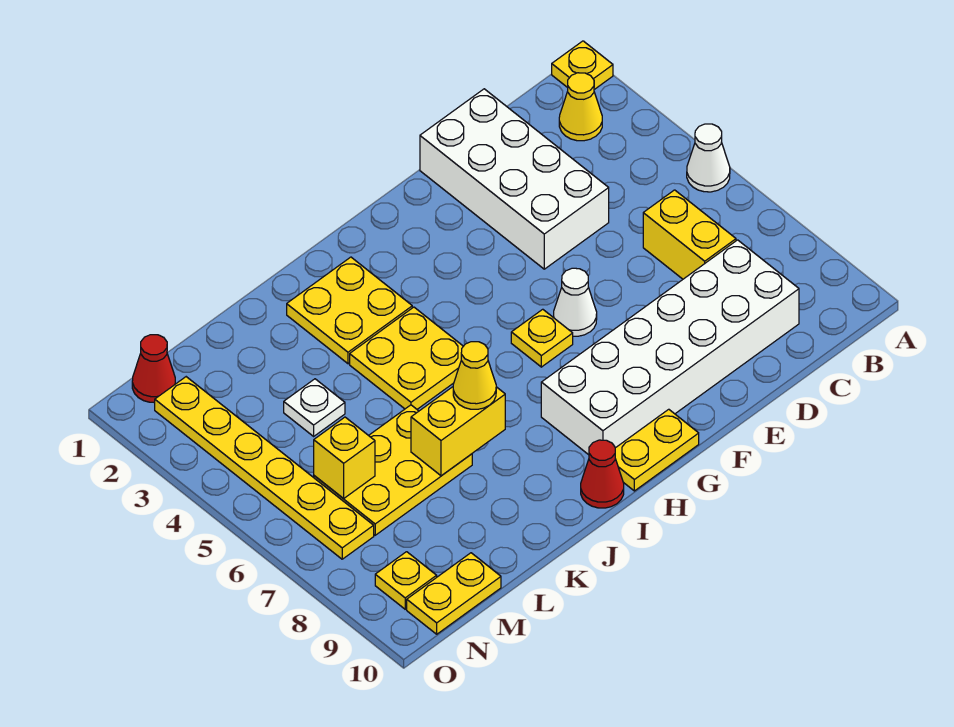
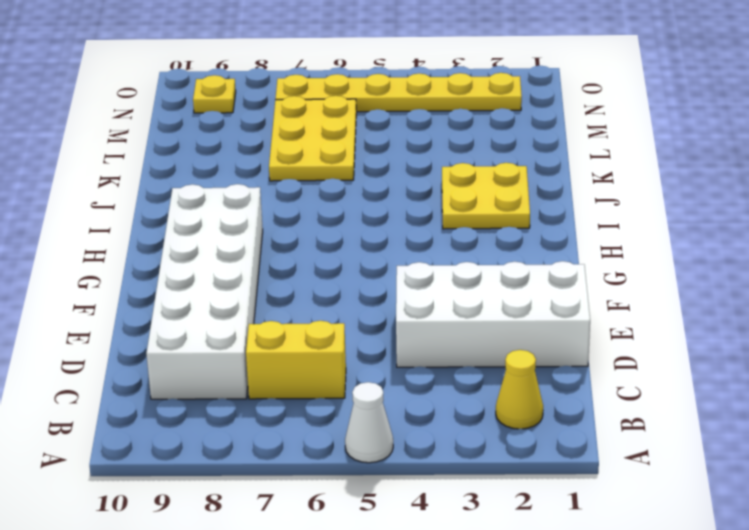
none -> yellow plate A1 level 1
none -> white cone F6 level 1
none -> yellow plate G6 level 1

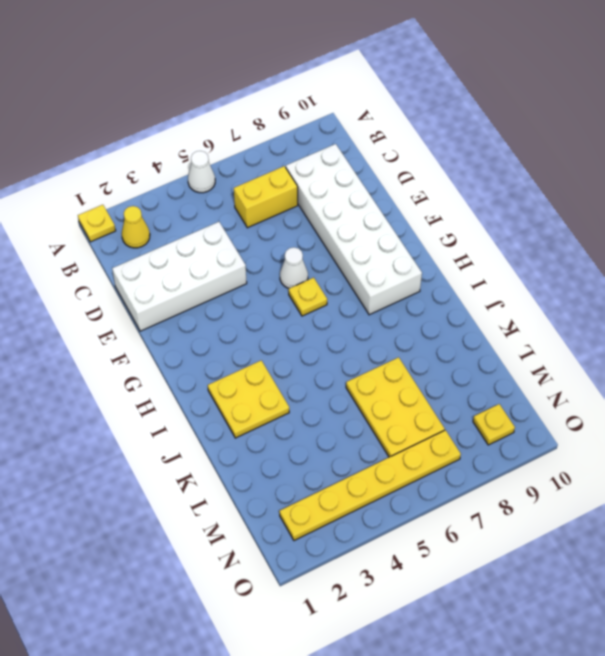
none -> yellow plate G10:H10 level 1
none -> yellow plate I4:J5 level 1
none -> red cone I10 level 1

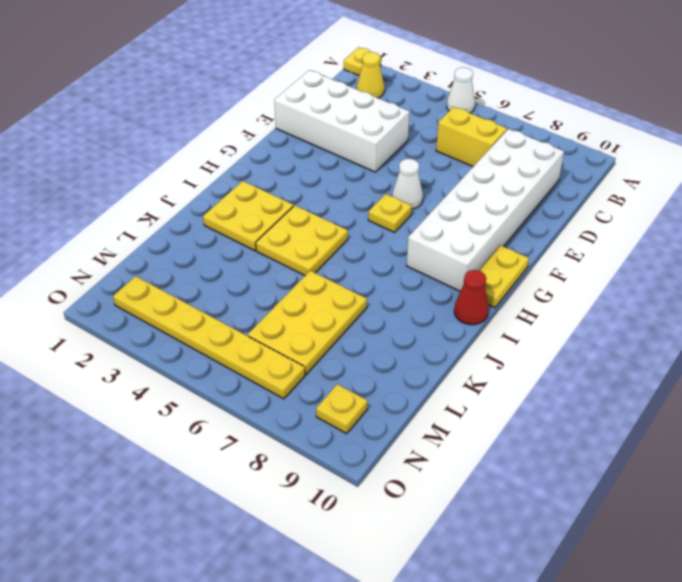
none -> white plate L4 level 1
none -> yellow plate M10:N10 level 1
none -> red cone N1 level 1

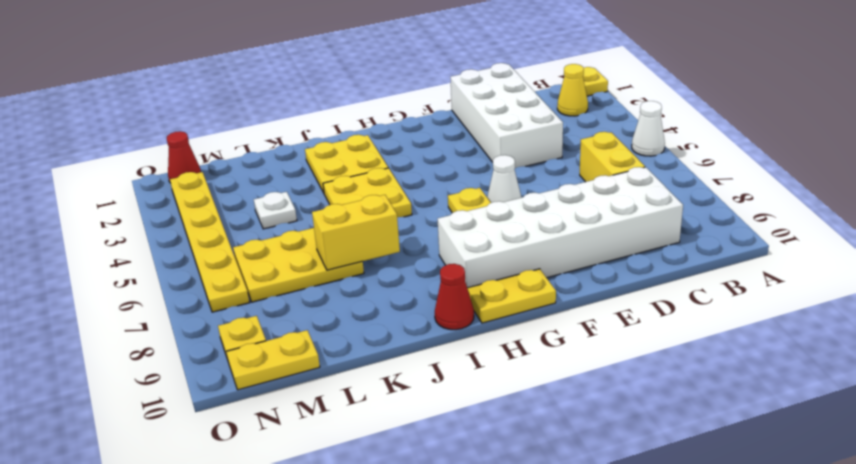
none -> yellow brick M6 level 2
none -> yellow cone J7 level 3

